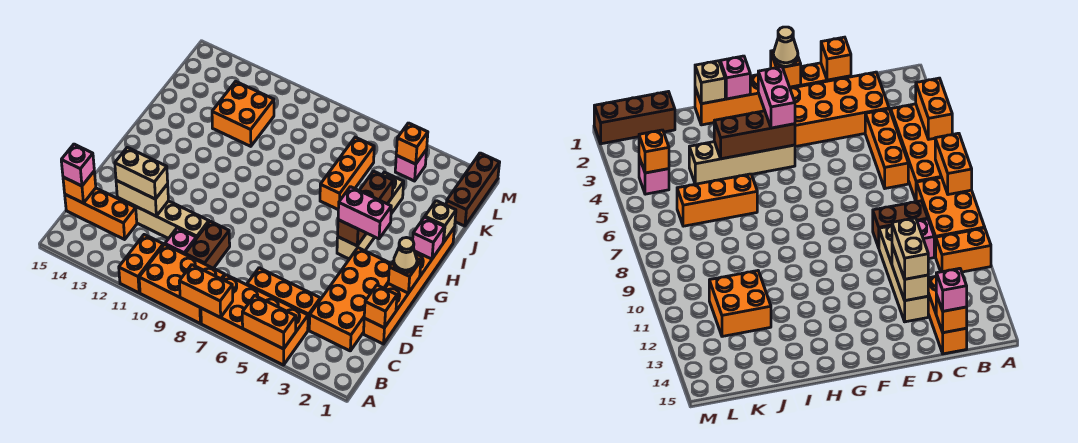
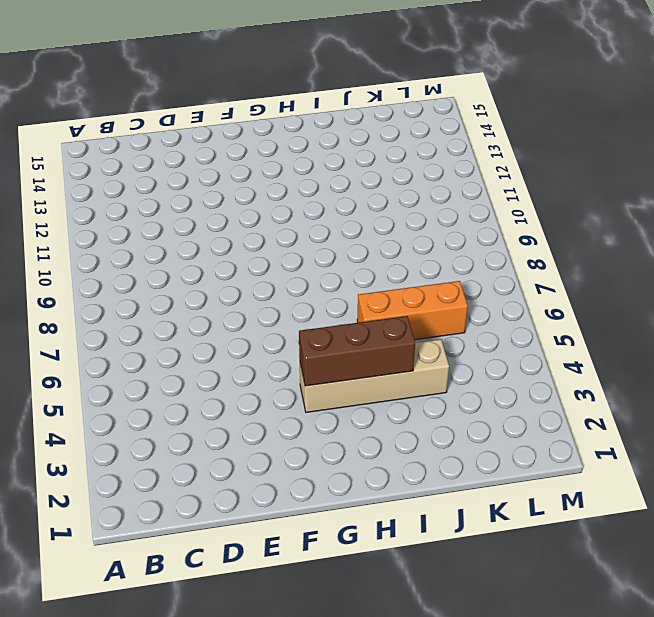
none -> orange brick A4:B7 level 1
none -> orange brick A8:B10 level 1
none -> orange brick A11:B11 level 1

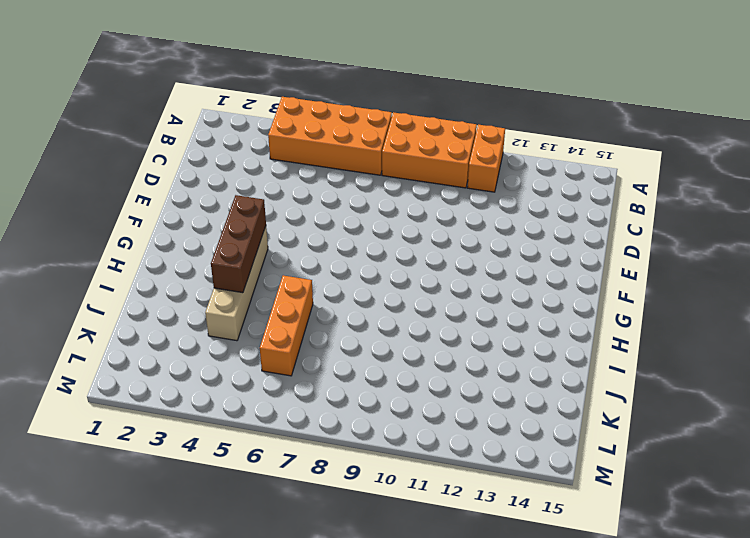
none -> orange brick C2:F3 level 1
none -> orange brick C4:C6 level 1
none -> brown brick C9:D9 level 1

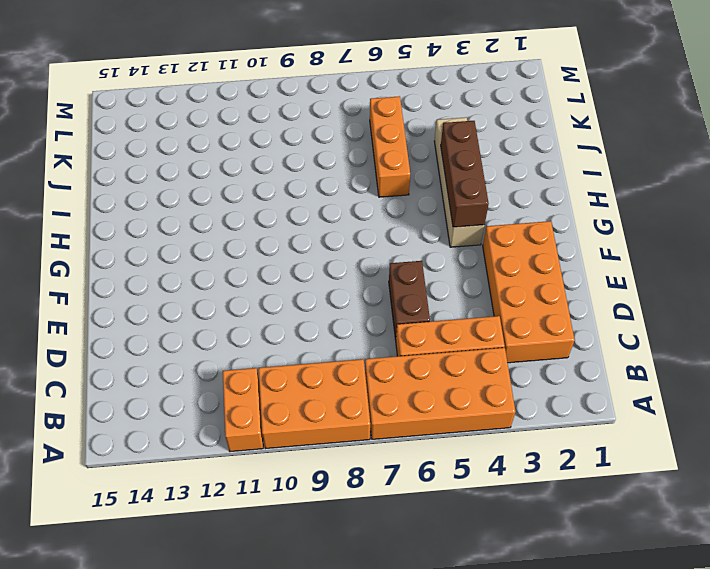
brown brick D6:E6 level 1 -> brown brick C9:D9 level 1
none -> pink brick C10 level 1
none -> orange brick C13:C15 level 1
none -> orange brick D1:I1 level 1

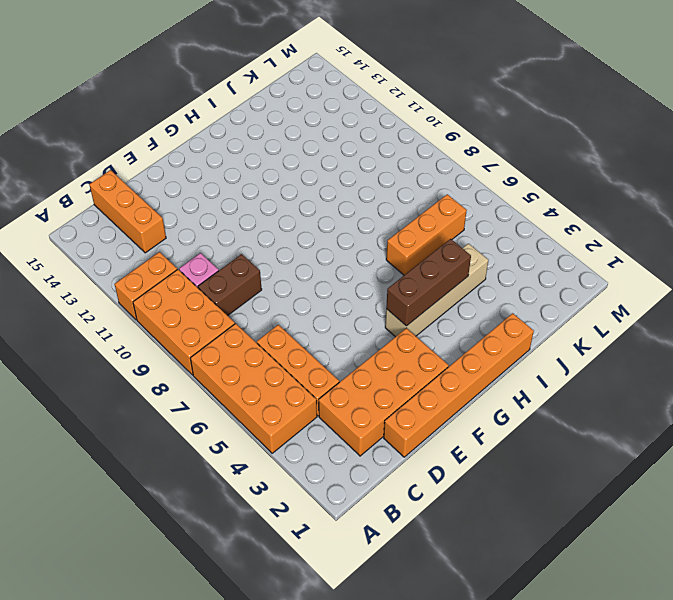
none -> tan brick D10:D13 level 1
none -> orange brick J11:K12 level 1
none -> brown brick K1:M1 level 1

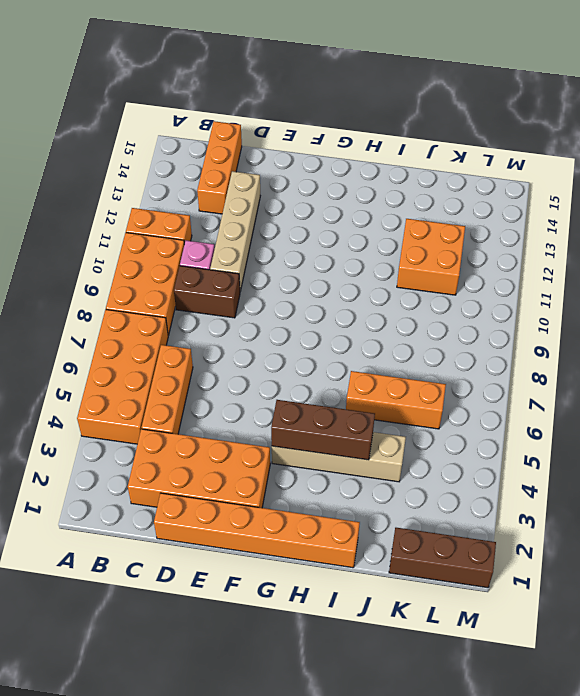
none -> pink brick L4 level 1
none -> orange brick A4:A5 level 2
none -> orange brick A7:A8 level 2

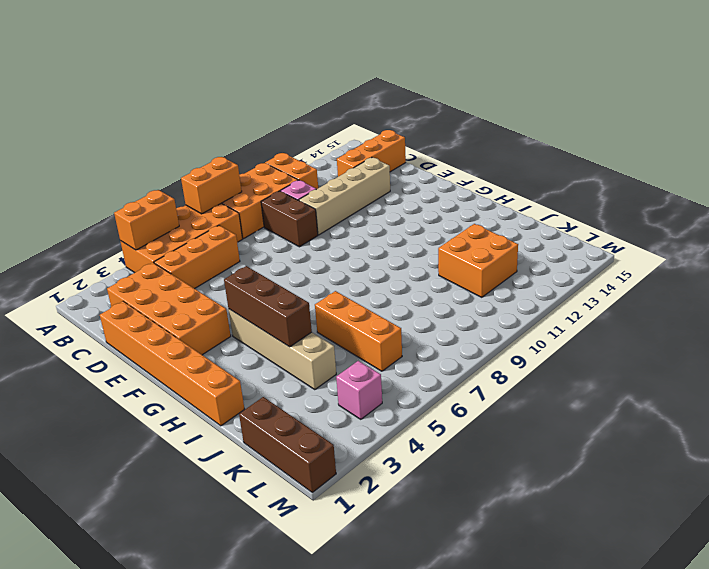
none -> orange brick C15 level 2
none -> orange brick D1 level 2
none -> tan brick D12:D13 level 2

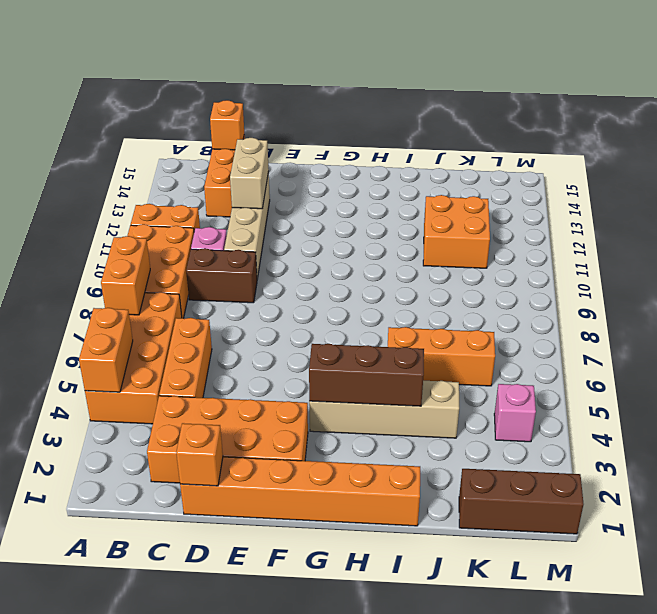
none -> orange brick F1 level 2
none -> pink brick H1 level 2
none -> tan brick I1 level 2

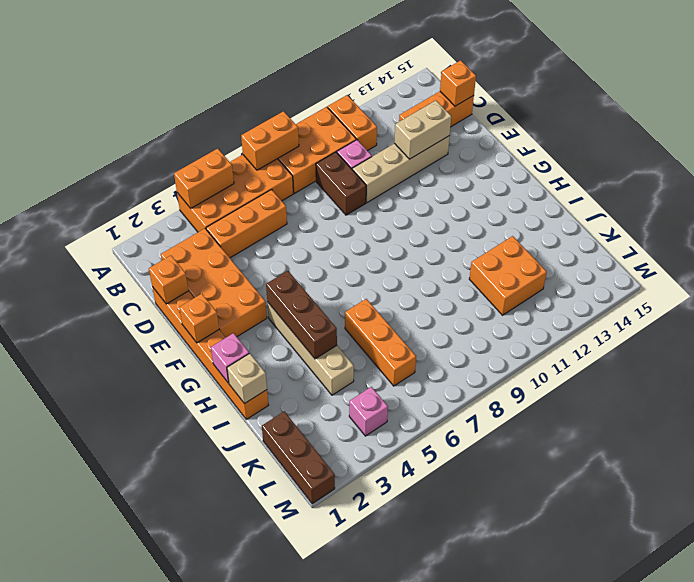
none -> orange brick L4 level 2
none -> pink brick C15 level 3
none -> tan brick D12:D13 level 3

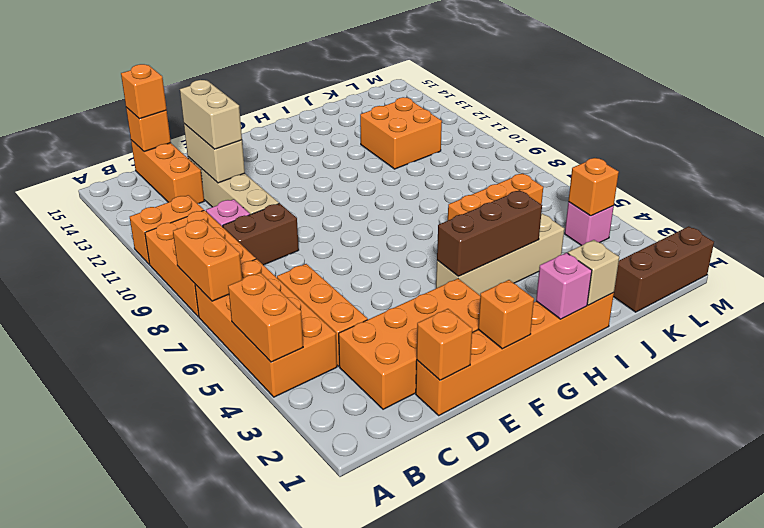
orange brick C15 level 3 -> pink brick C15 level 3
none -> tan cone F1 level 3
none -> pink brick G3:G4 level 3

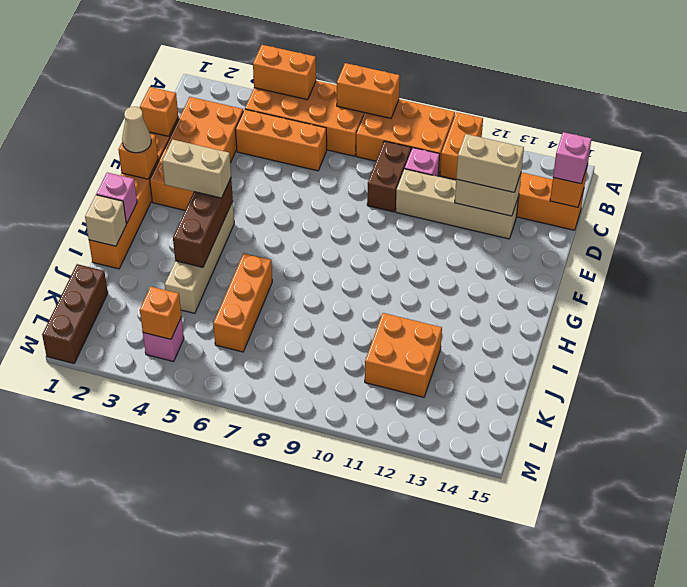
tan brick G3:G4 level 3 -> pink brick G3:G4 level 3

